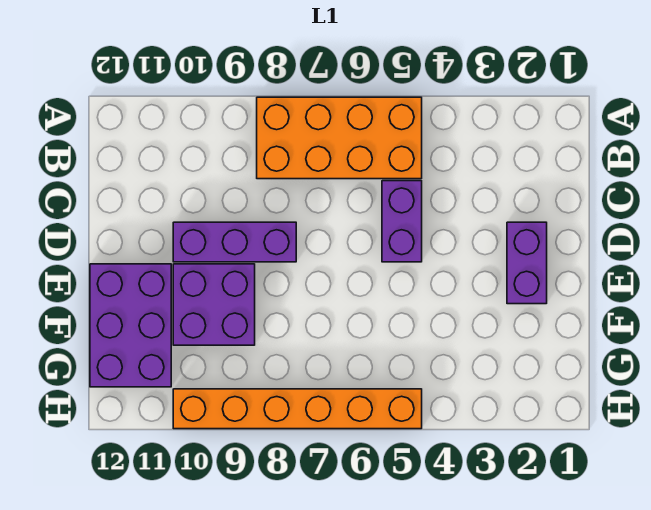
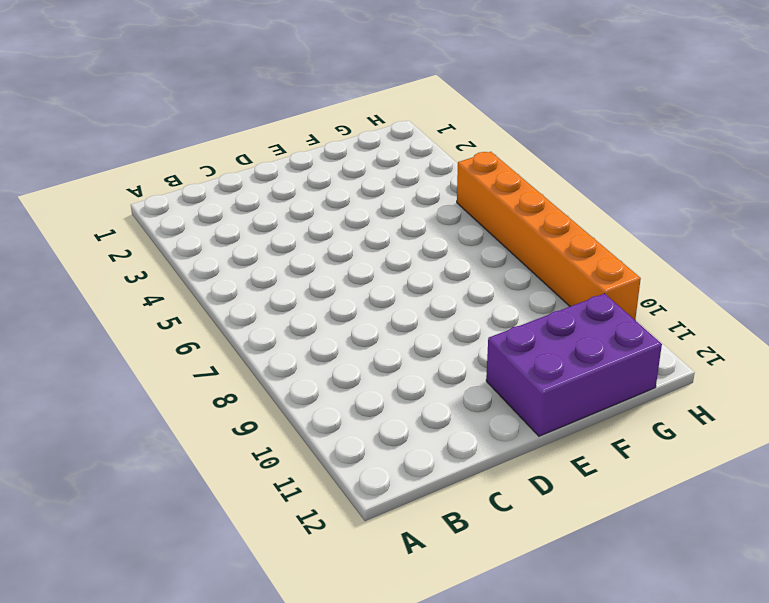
none -> orange brick A5:B8 level 1
none -> purple brick C5:D5 level 1

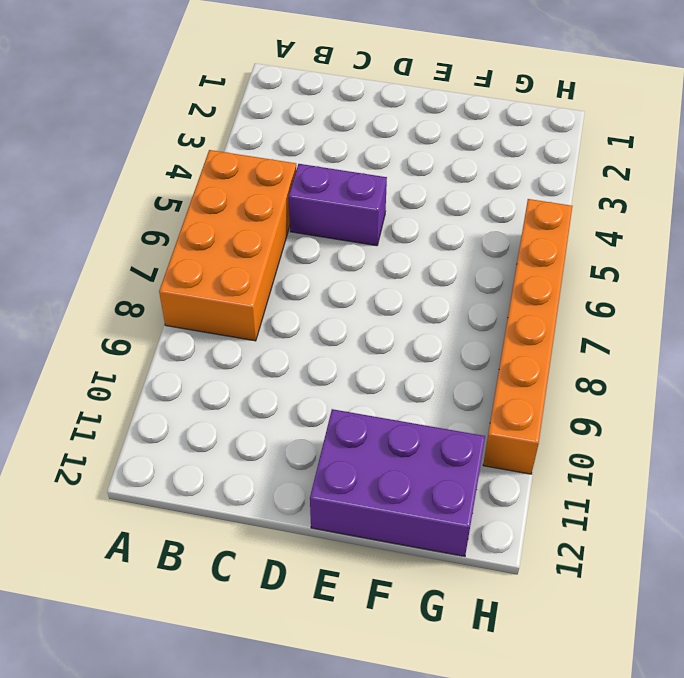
none -> purple brick D2:E2 level 1
none -> purple brick D8:D10 level 1

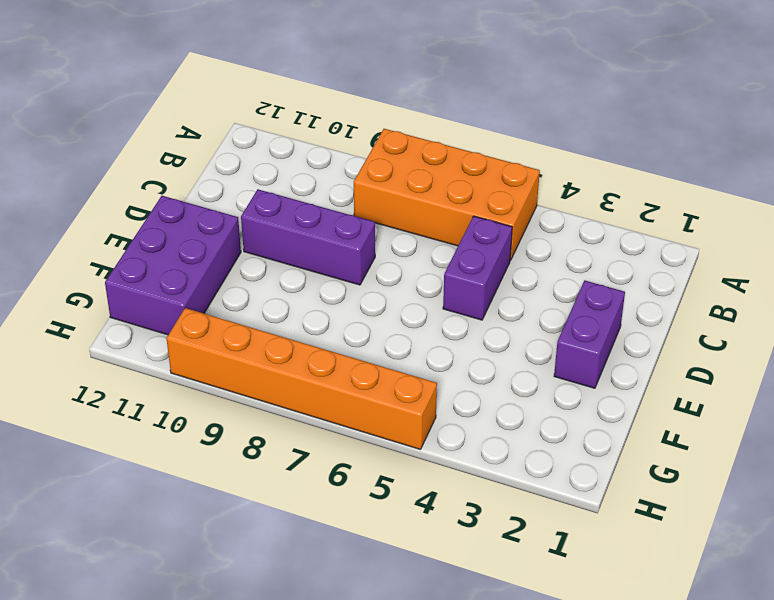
none -> purple brick E9:F10 level 1

